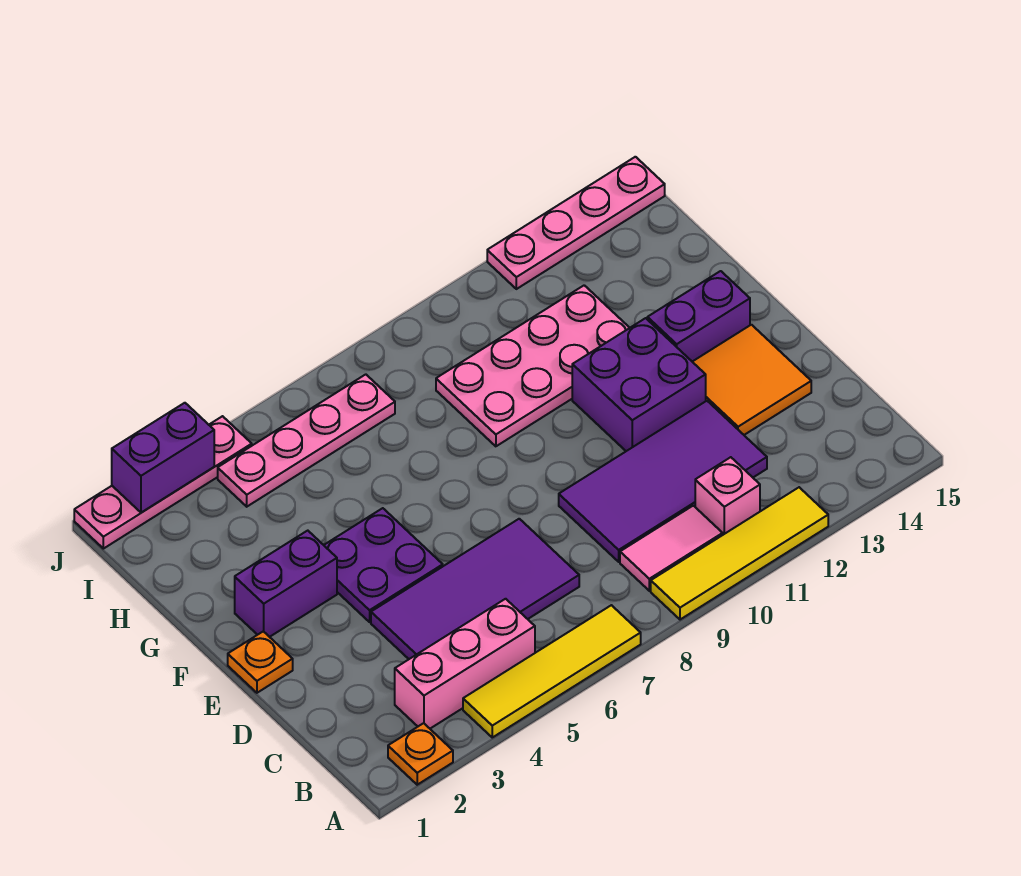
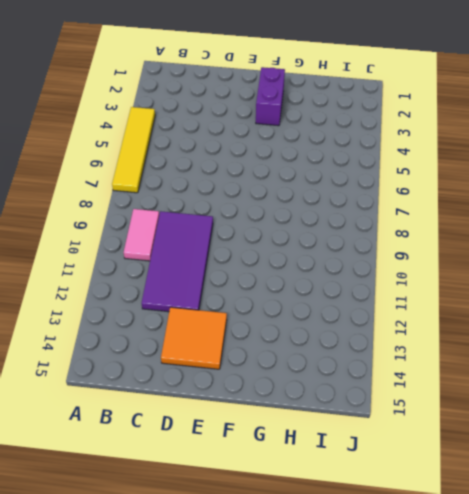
none -> orange plate A2 level 1
none -> yellow tile A9:A12 level 1
none -> pink brick B3:B5 level 1

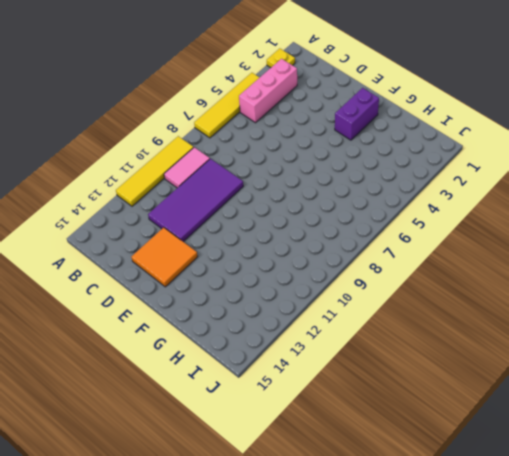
yellow plate A2 level 1 -> orange plate A2 level 1
none -> pink brick B11 level 1
none -> purple tile C4:D7 level 1
none -> orange plate E1 level 1

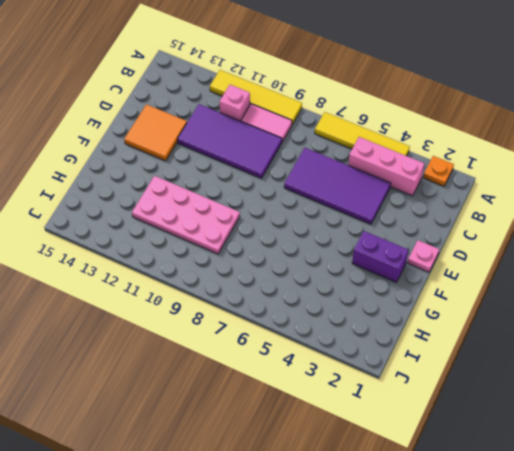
pink plate E1 level 1 -> orange plate E1 level 1
none -> purple plate E4:F5 level 1
none -> purple brick E11:F12 level 1
none -> purple brick F13:F14 level 1

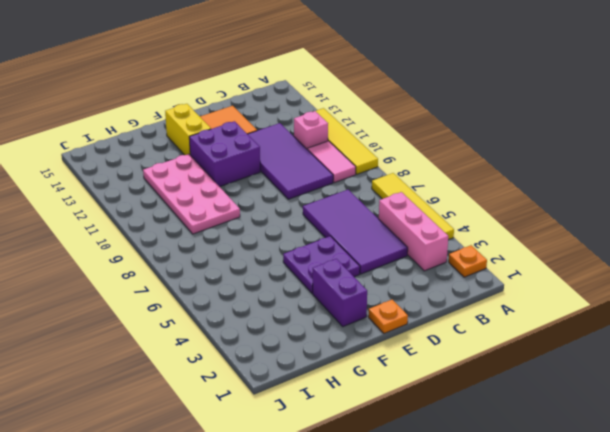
yellow brick F13:F14 level 1 -> purple brick F13:F14 level 1
none -> pink plate I4:I7 level 1
none -> pink plate J1:J4 level 1
none -> pink plate J12:J15 level 1

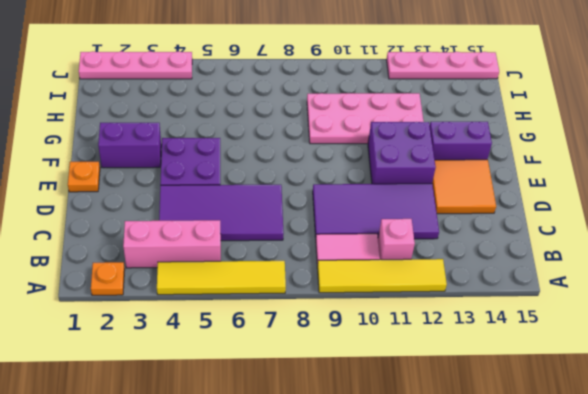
none -> pink plate I4:I7 level 1
none -> purple brick J2:J3 level 2

